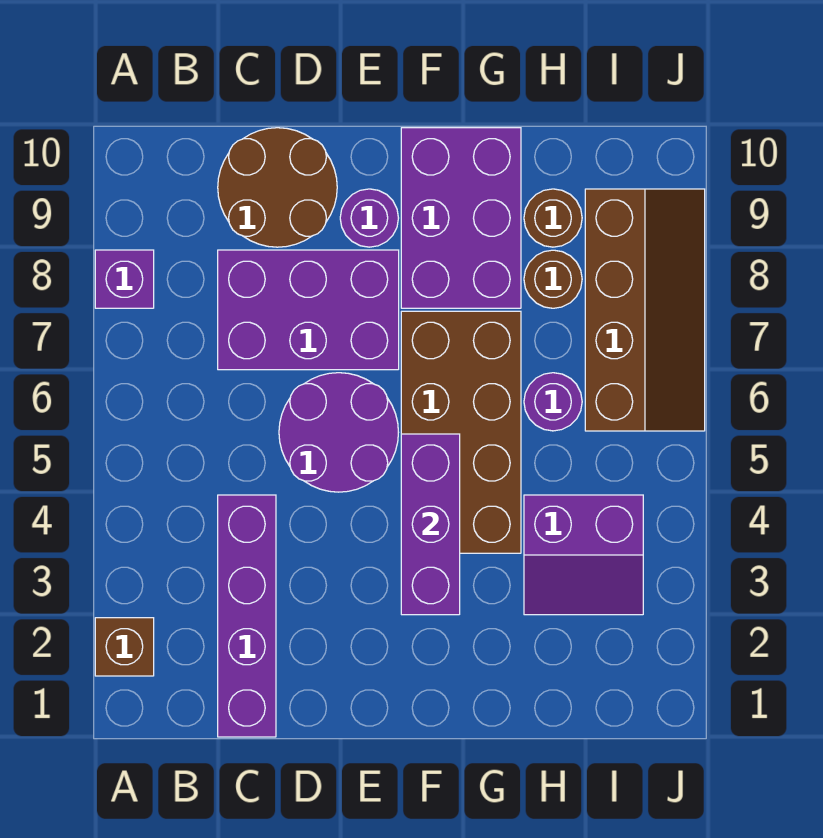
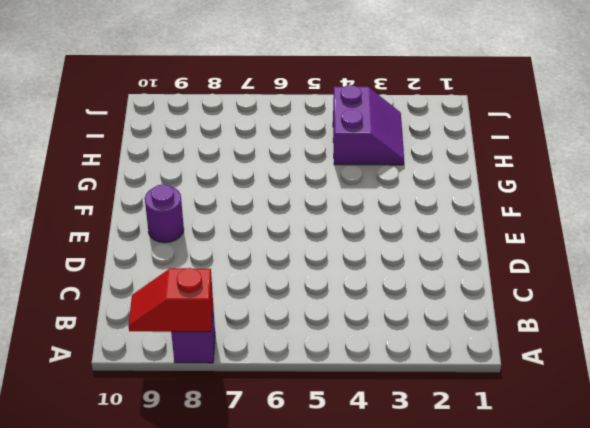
red slope A8:A9 level 2 top 8 -> none
none -> brown brick A2 level 1
none -> purple brick C1:C4 level 1
none -> purple brick C7:E8 level 1

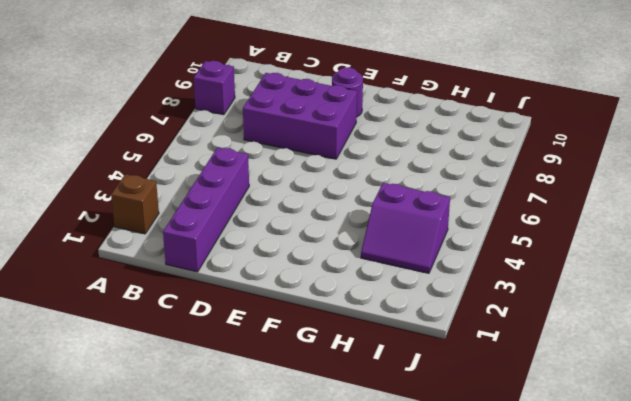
none -> brown round brick C9:D10 level 1
none -> purple round brick D5:E6 level 1
none -> brown brick F4:G7 level 1

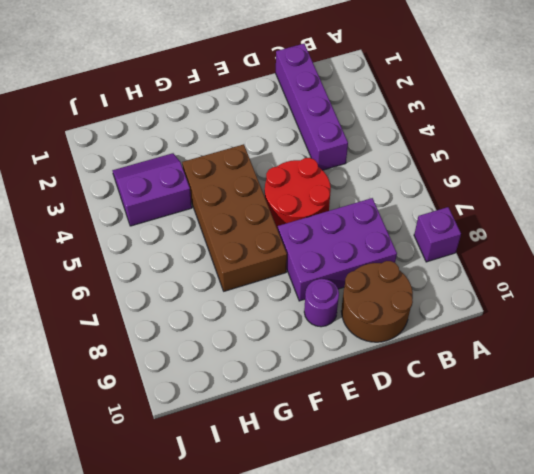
red round brick D5:E6 level 1 -> purple round brick D5:E6 level 1
none -> brown brick A2 level 1
none -> purple brick F8:G10 level 1
none -> purple round brick H6 level 1

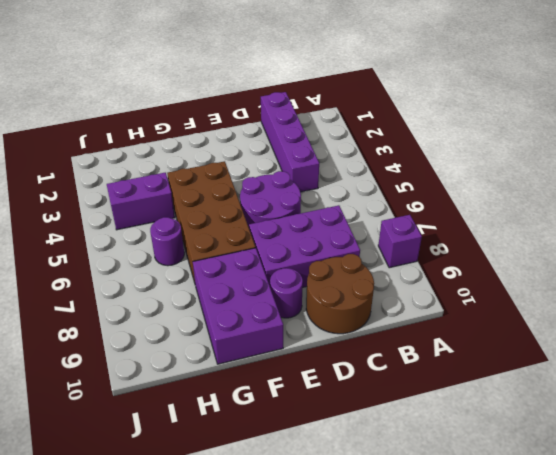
none -> brown brick A2 level 1
none -> brown round brick H8 level 1
none -> brown round brick H9 level 1

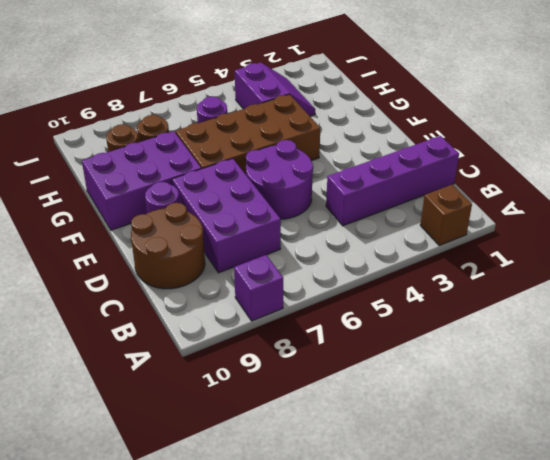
none -> brown slope I6:J9 level 1 top I
none -> purple brick F3:F5 level 2

